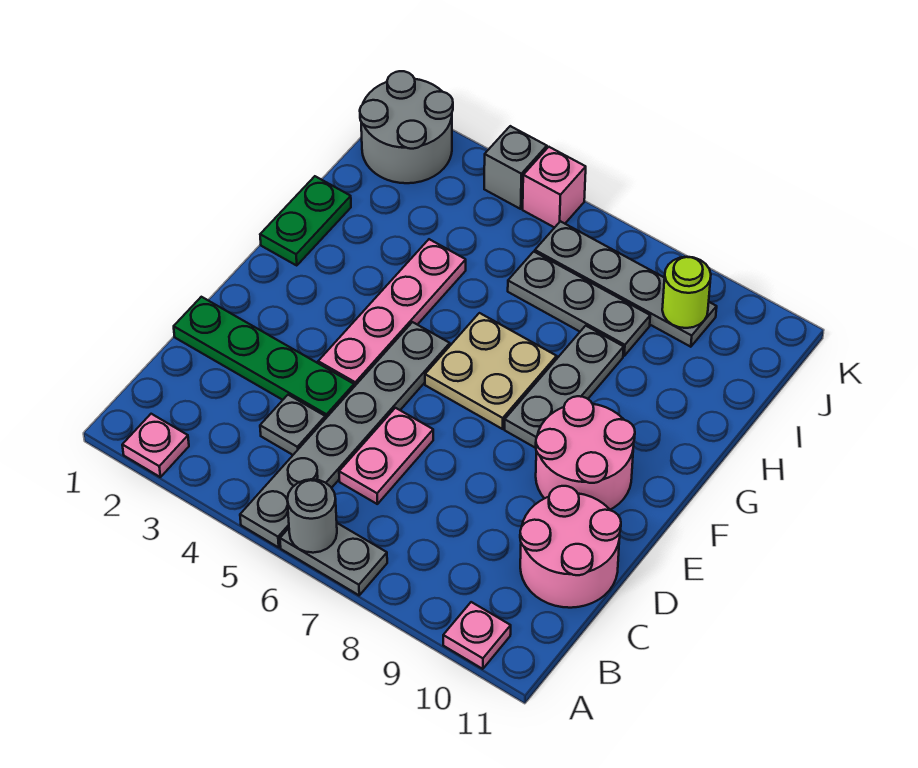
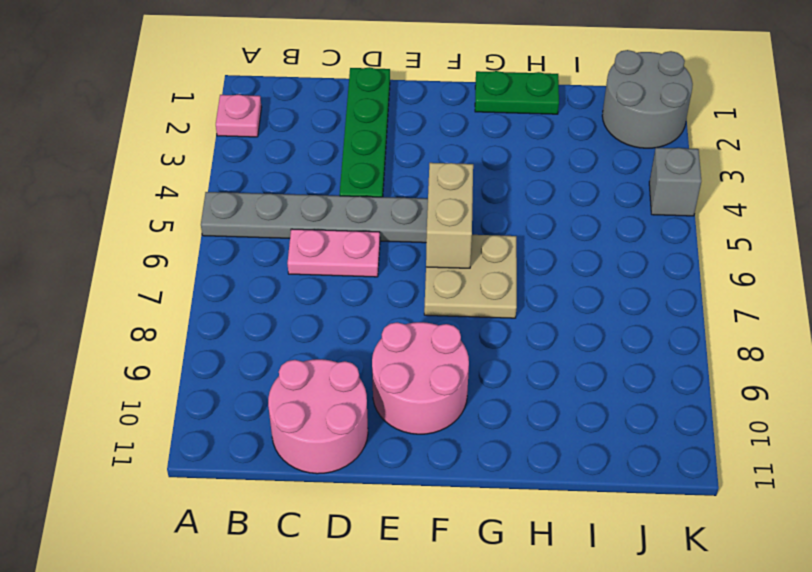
tan brick F5:F6 level 2 -> none
none -> grey plate A6:A7 level 1
none -> pink plate A10 level 1
none -> grey plate C4 level 1

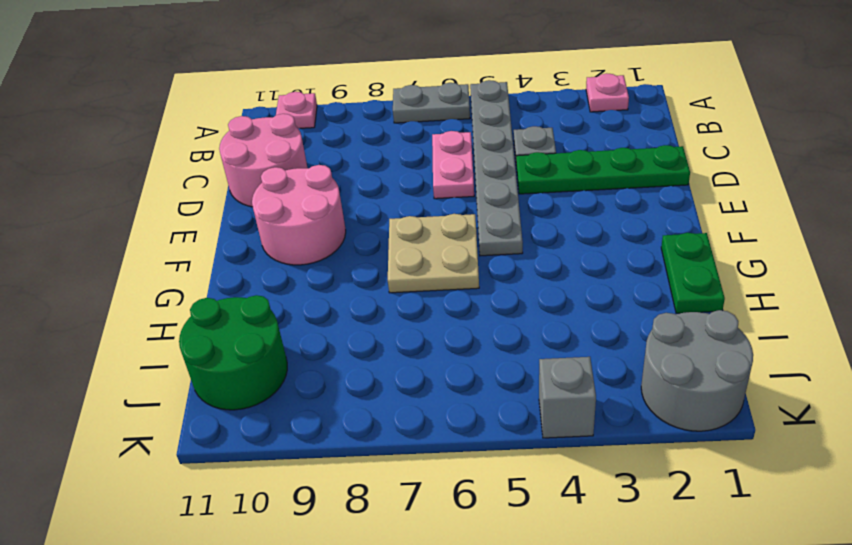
green round brick I10:J11 level 1 -> none
none -> pink plate E4:H4 level 1
none -> grey plate F8:H8 level 1
none -> grey plate I6:I8 level 1

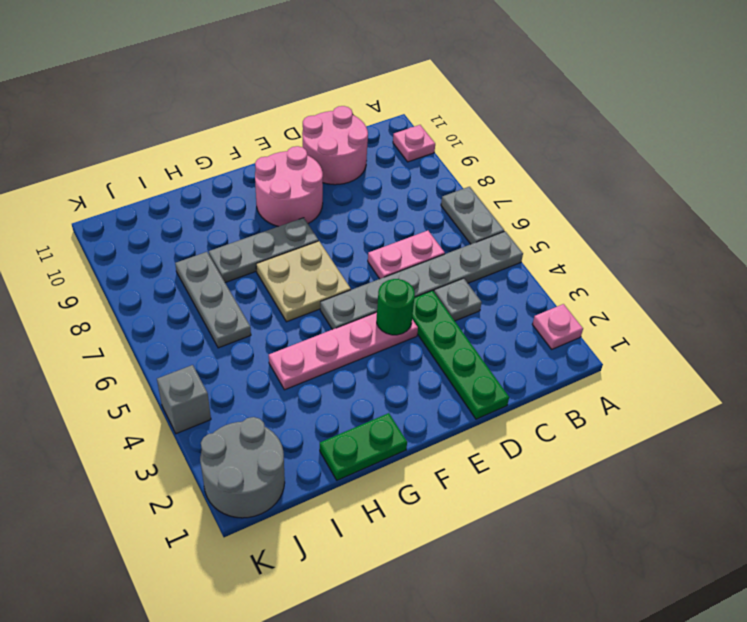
green round brick E4 level 2 -> none
none -> grey plate J6:J9 level 1
none -> pink brick K5 level 1
none -> grey round brick A6 level 2

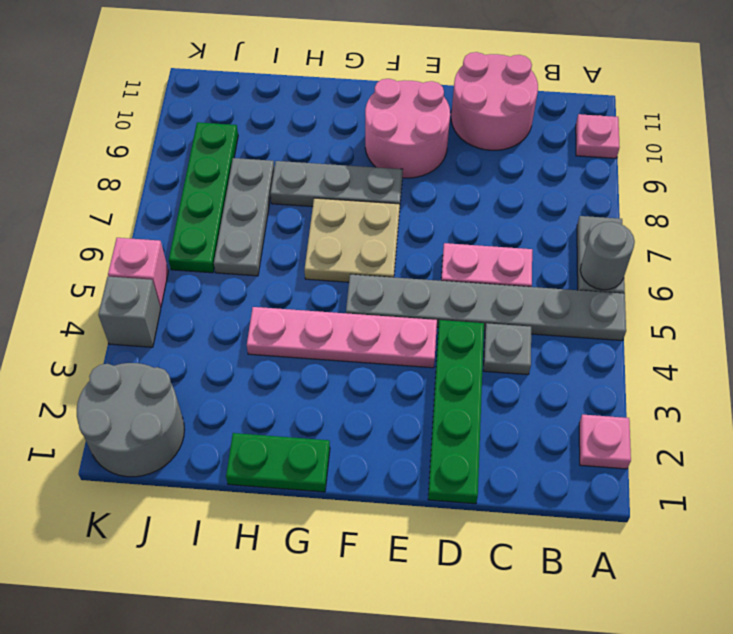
green plate J6:J9 level 1 -> grey plate J6:J9 level 1
none -> lime round brick J9 level 2

